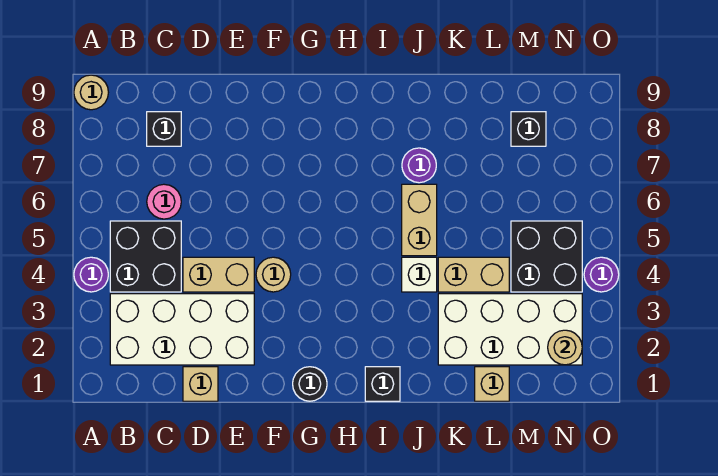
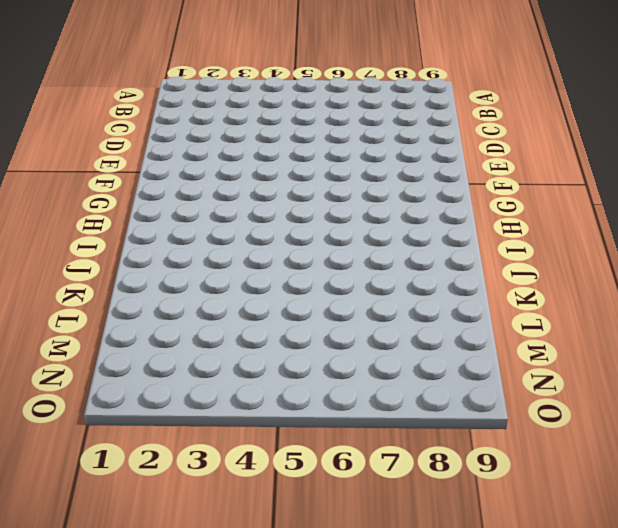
none -> purple round brick A4 level 1
none -> tan round brick A9 level 1
none -> white brick B2:E3 level 1

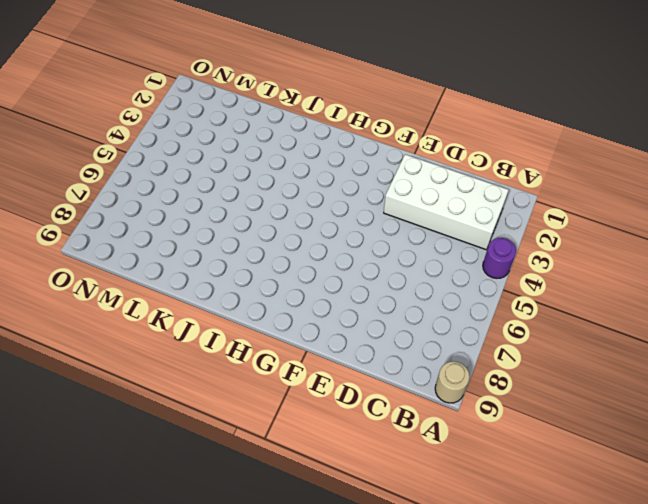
none -> black brick B4:C5 level 1
none -> pink round brick C6 level 1
none -> black brick C8 level 1

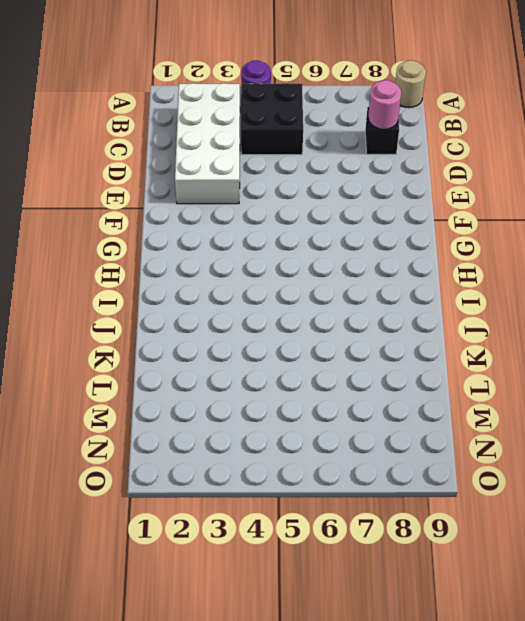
pink round brick C8 level 2 -> pink round brick C6 level 1
none -> tan brick D1 level 1
none -> tan brick D4:E4 level 1
none -> tan round brick F4 level 1

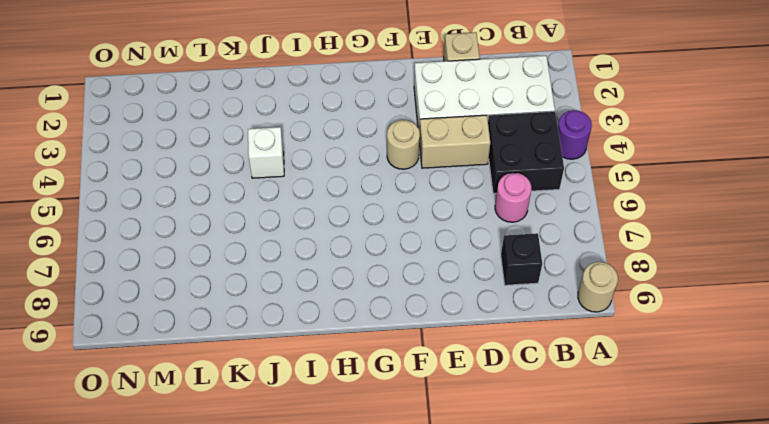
none -> black round brick G1 level 1
none -> black brick I1 level 1
none -> tan brick J5:J6 level 1

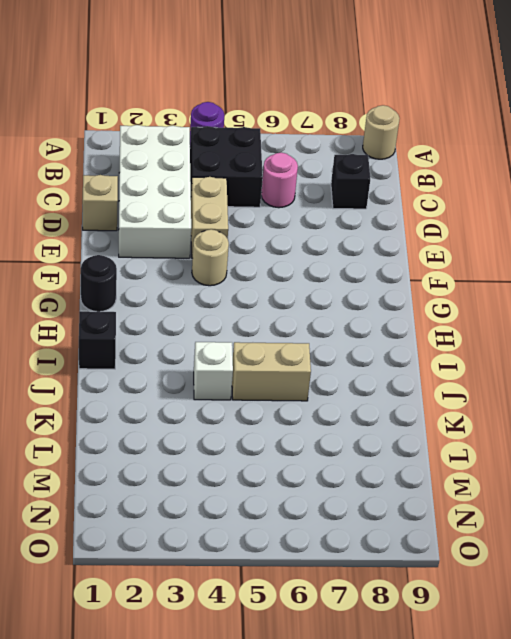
none -> purple round brick J7 level 1
none -> white brick K2:N3 level 1
none -> tan brick K4:L4 level 1

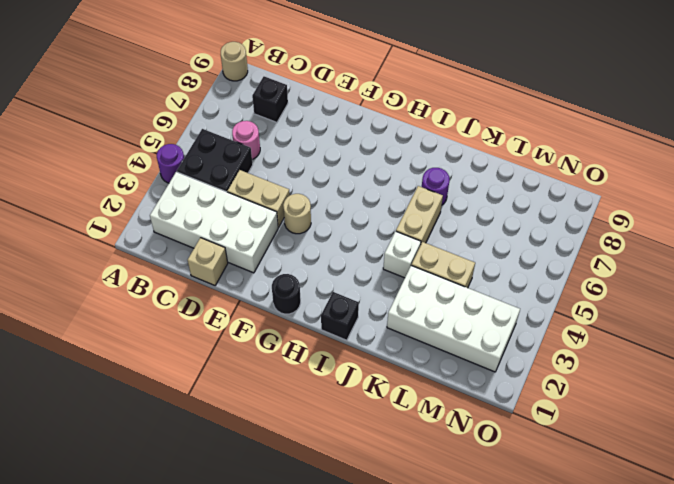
none -> tan brick L1 level 1
none -> black brick M4:N5 level 1
none -> black brick M8 level 1

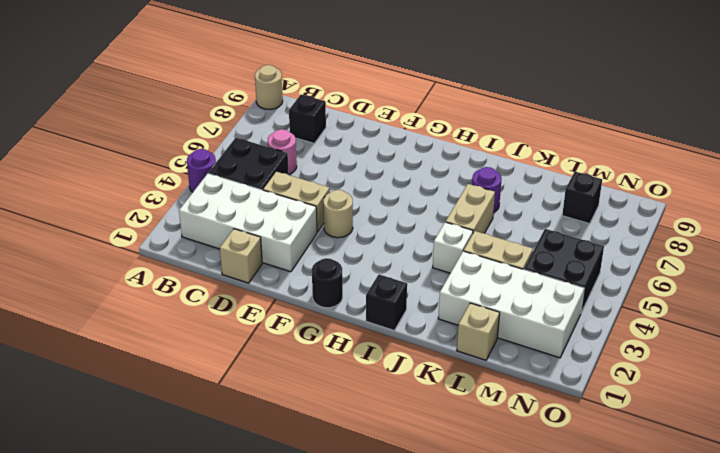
none -> purple round brick O4 level 1
none -> tan round brick N2 level 2

